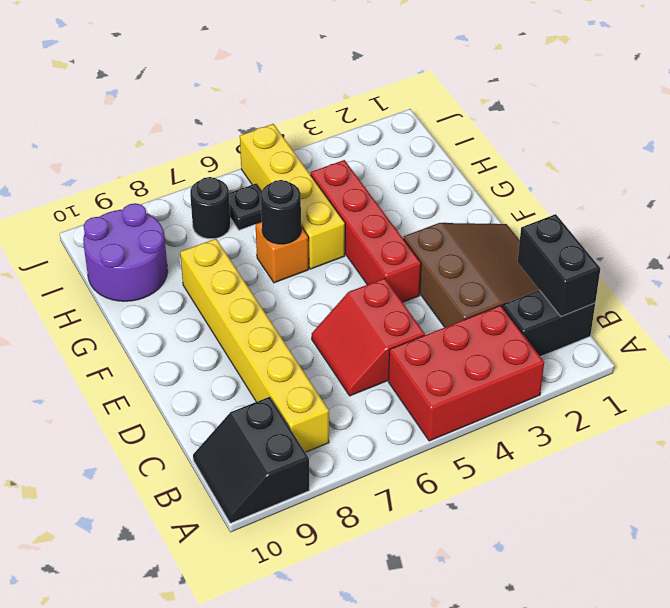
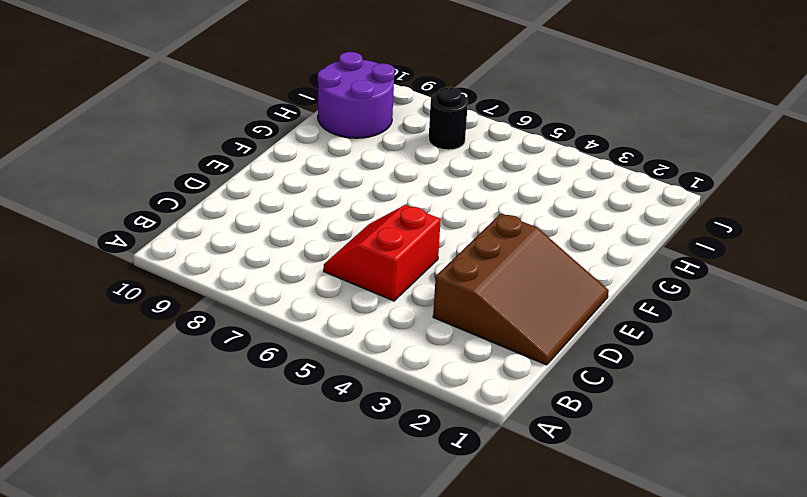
none -> red brick A3:B5 level 1
none -> black slope A9:B10 level 1 top 9
none -> black brick B1:B2 level 1

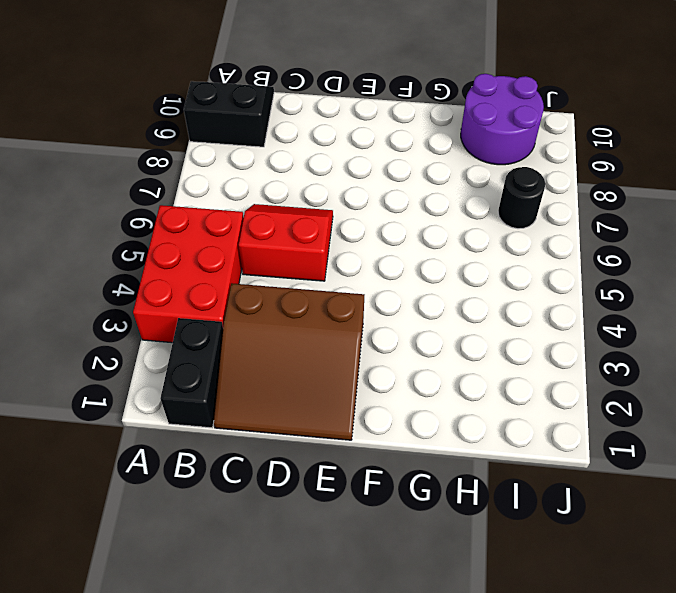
none -> yellow brick B8:G8 level 1
none -> red brick E4:H4 level 1
none -> yellow brick G5:J5 level 1

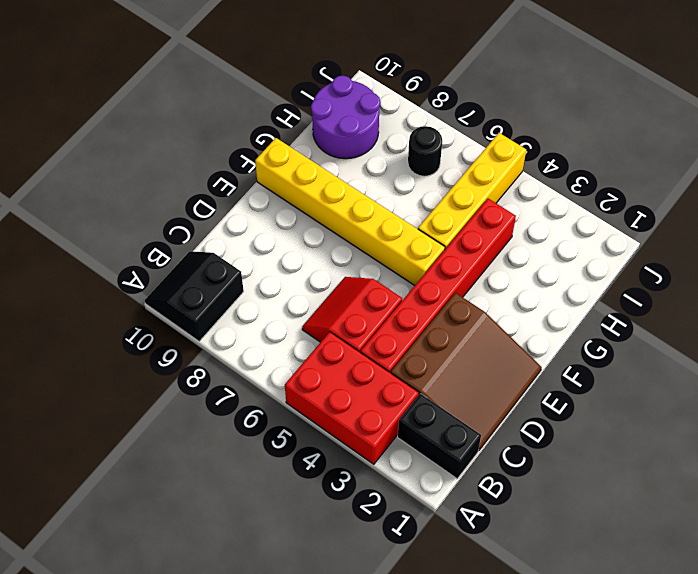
red brick C4:H4 level 1 -> red brick E4:H4 level 1
yellow brick F5:F10 level 1 -> yellow brick B8:G8 level 1
none -> orange brick G6 level 1
none -> black plate I6 level 1
none -> black brick B1:C1 level 2

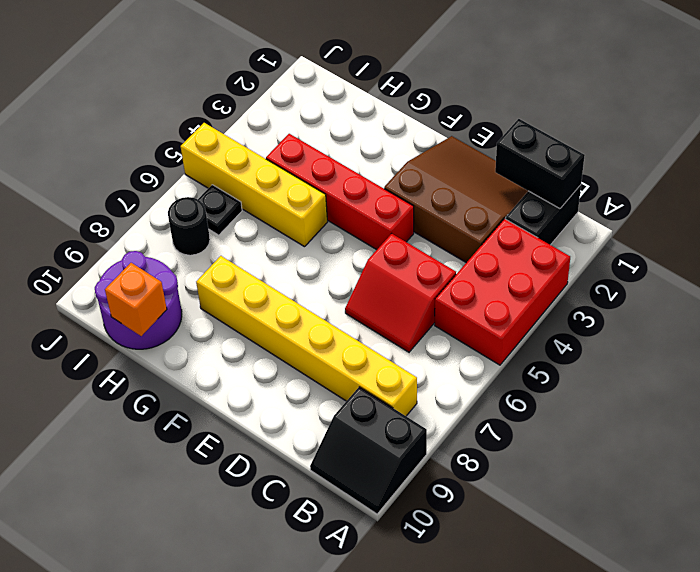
orange brick H10 level 2 -> orange brick G6 level 1
none -> black round brick G6 level 2

